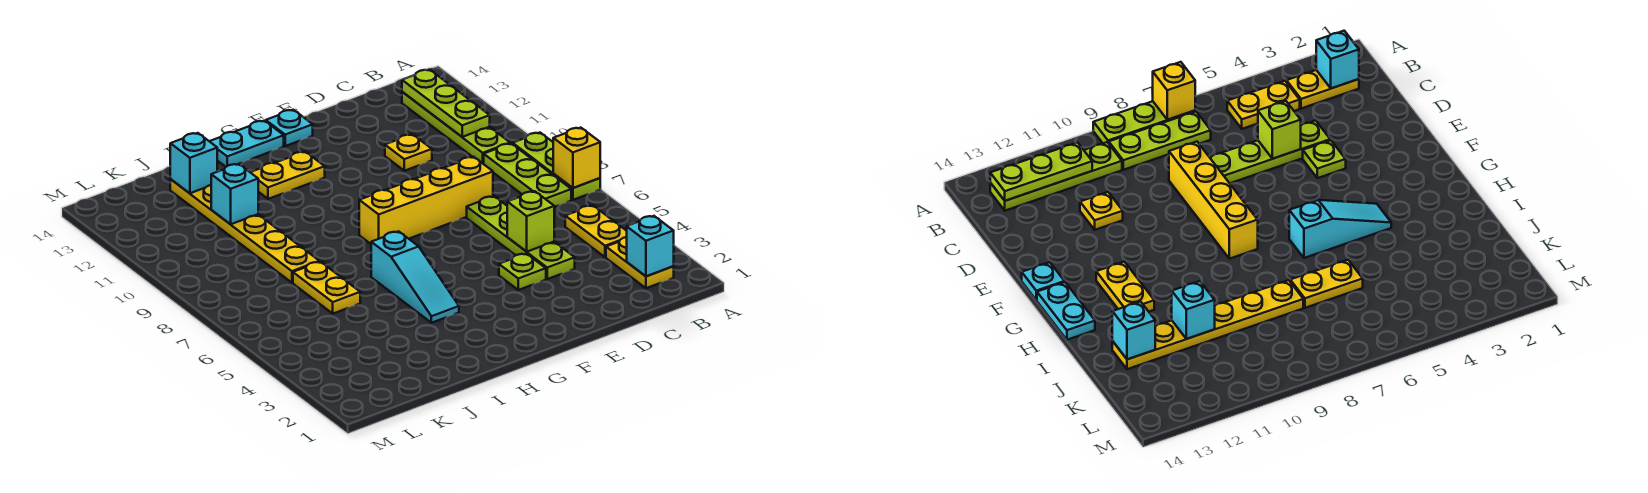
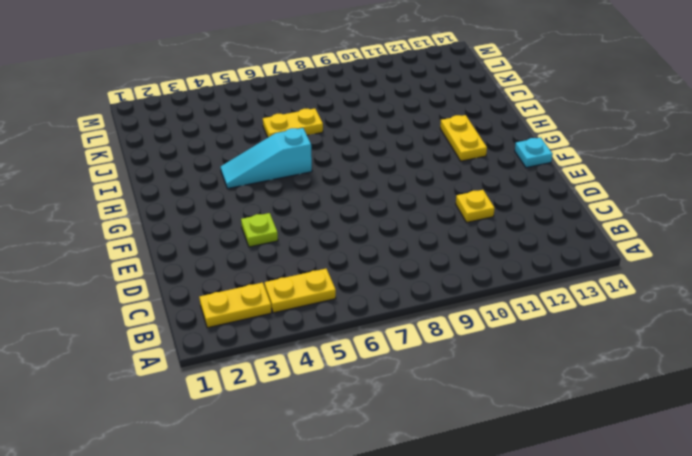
none -> lime plate A7:A9 level 1
none -> lime plate B7:B9 level 1
none -> lime plate B10:B13 level 1

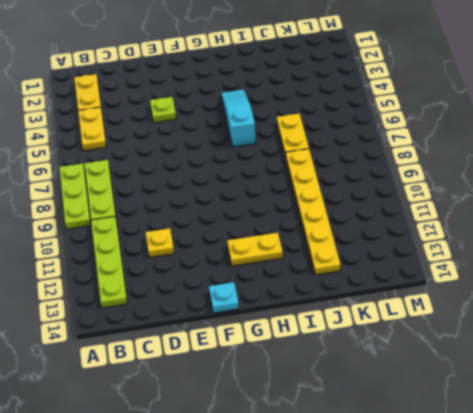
none -> lime plate D4:D7 level 1
none -> yellow brick D8:G8 level 1
none -> cyan plate G14:H14 level 1

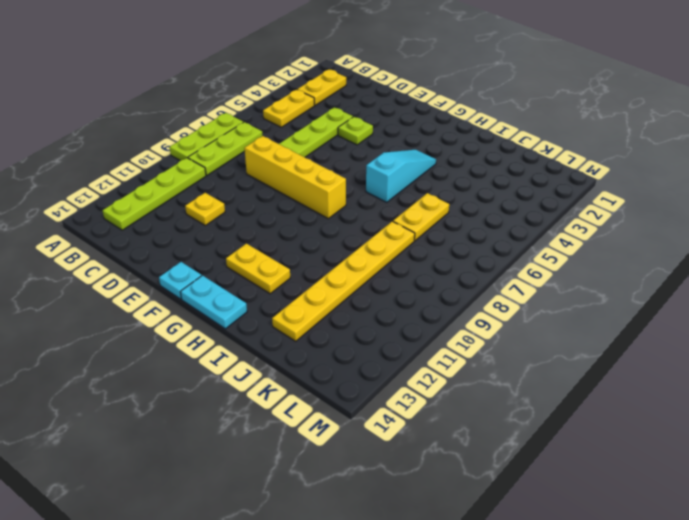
none -> yellow brick A7 level 2
none -> cyan brick B2 level 2
none -> lime plate B11:B13 level 2

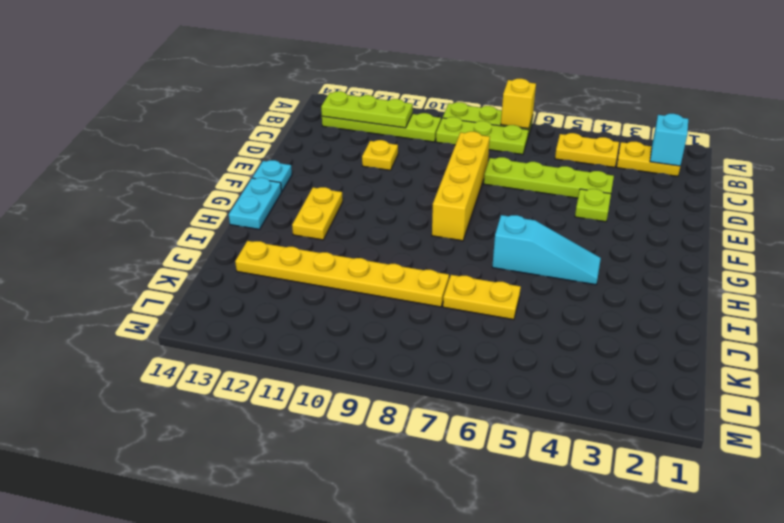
none -> lime brick D5 level 2
none -> cyan brick J11 level 2
none -> cyan brick J13 level 2

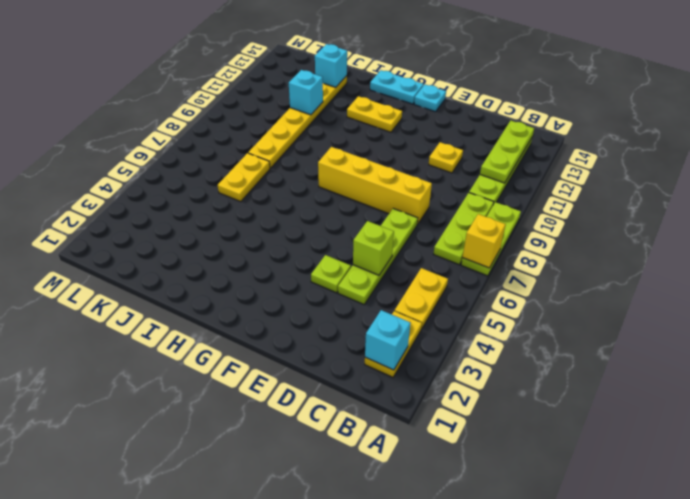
none -> cyan slope H4:H6 level 1 top 6

